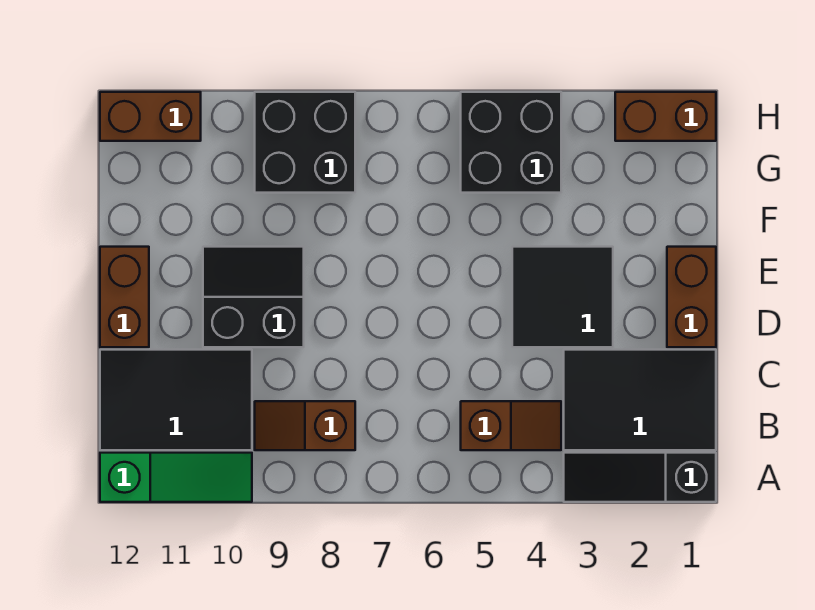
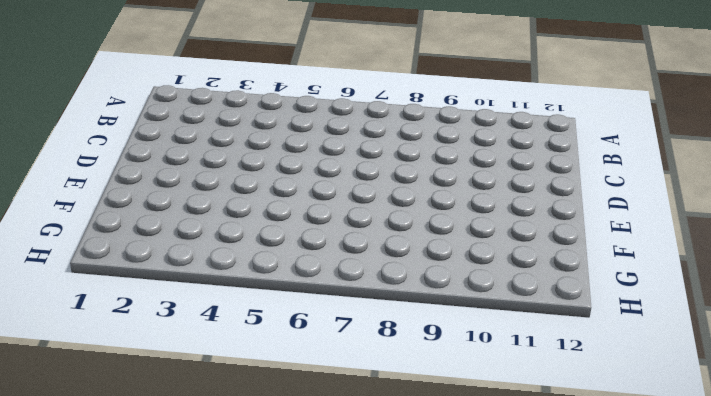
none -> black slope A1:A3 level 1 top 1
none -> green slope A10:A12 level 1 top 12
none -> black tile B1:C3 level 1

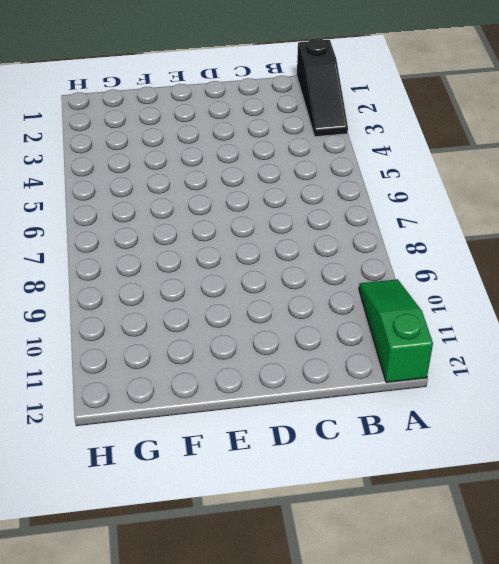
none -> black tile B1:C3 level 1
none -> brown slope B4:B5 level 1 top 5
none -> brown slope B8:B9 level 1 top 8

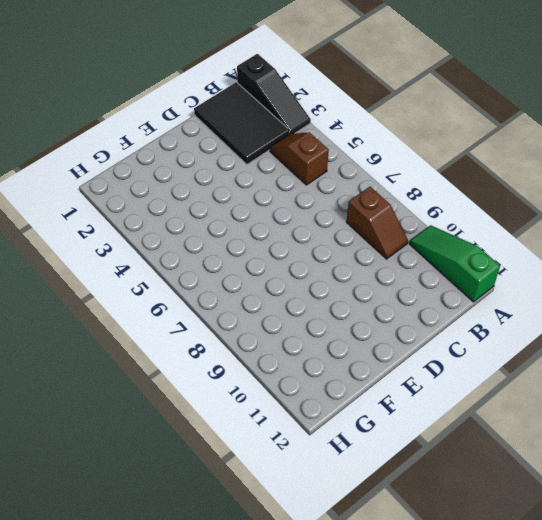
none -> black tile B10:C12 level 1
none -> brown brick D1:E1 level 1
none -> black tile D3:E4 level 1

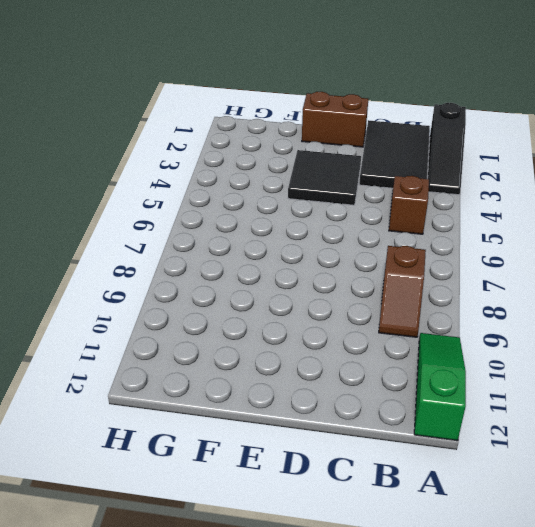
none -> black tile B10:C12 level 1
none -> black slope D9:E10 level 1 top D
none -> brown brick D12:E12 level 1

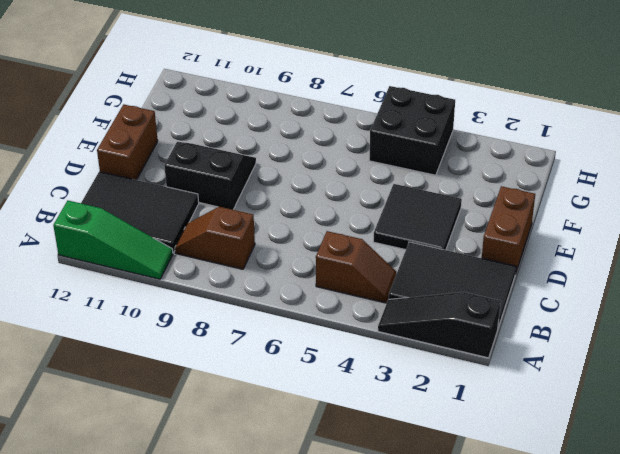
none -> black brick G8:H9 level 1
none -> brown brick H1:H2 level 1
none -> brown brick H11:H12 level 1

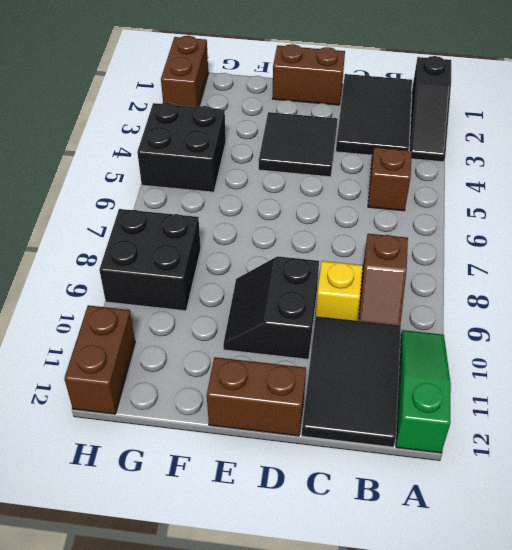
yellow brick C9 level 1 -> none

